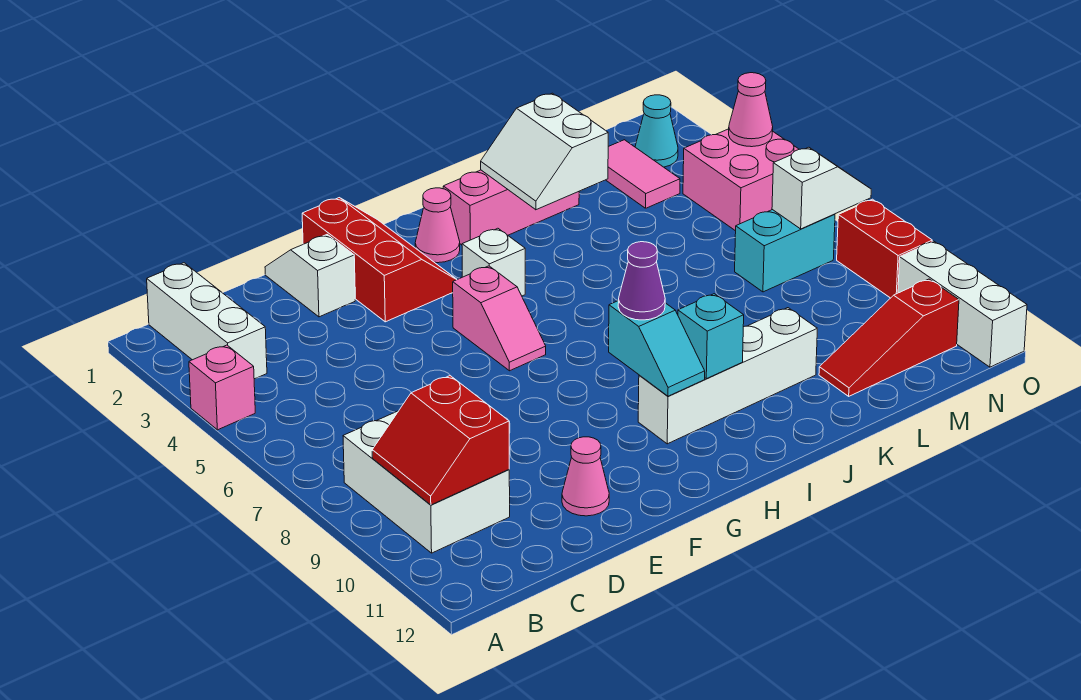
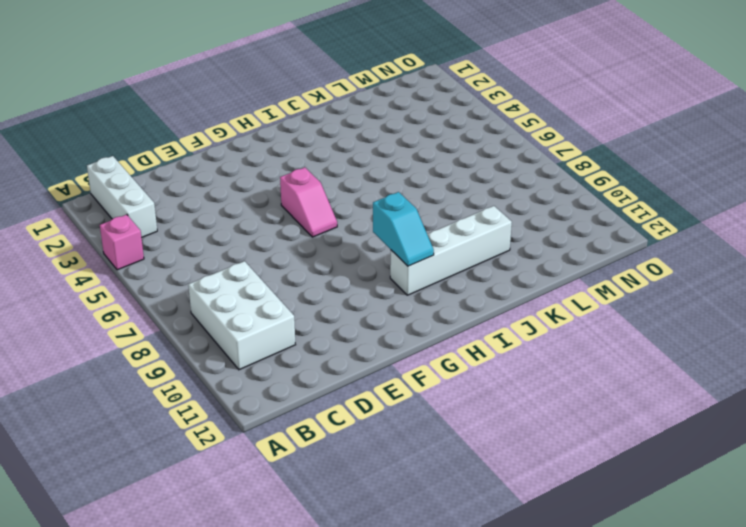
none -> white slope E1:E2 level 1 top 2
none -> pink cone E11 level 1
none -> red slope F1:G3 level 1 top F

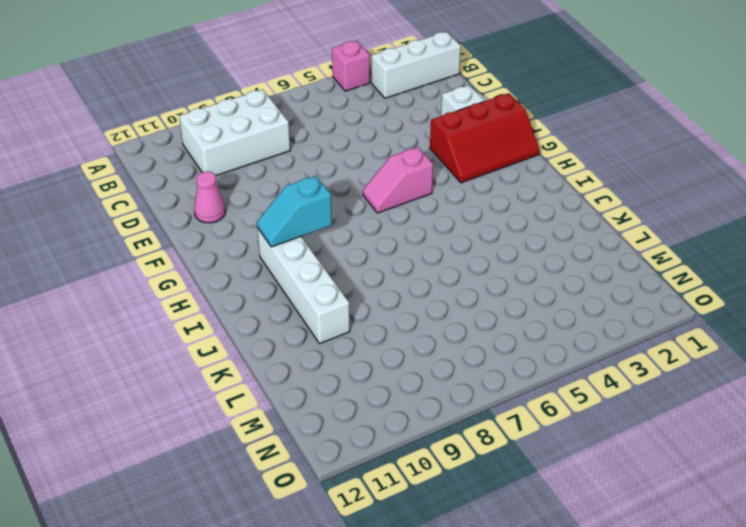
none -> pink cone H2 level 1
none -> white brick H4 level 1
none -> pink brick I2:K2 level 1

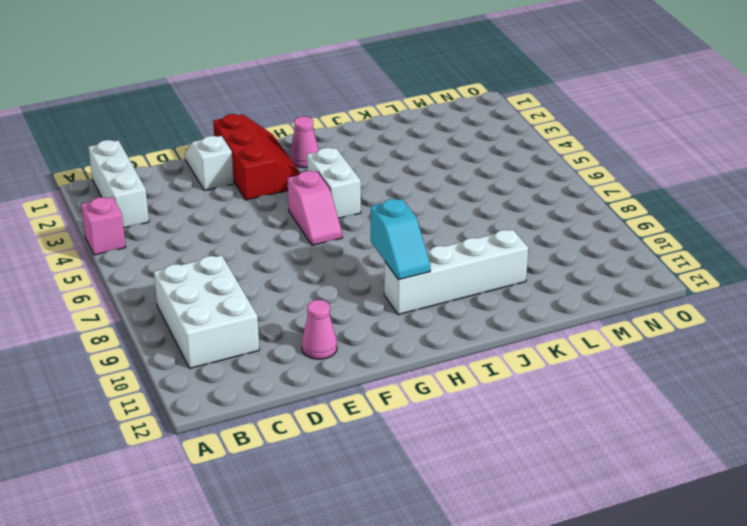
white brick H4:H5 level 1 -> white brick H4 level 1
none -> pink brick I2:K2 level 1
none -> red slope L11:N11 level 1 top N
none -> pink tile M2:M3 level 1

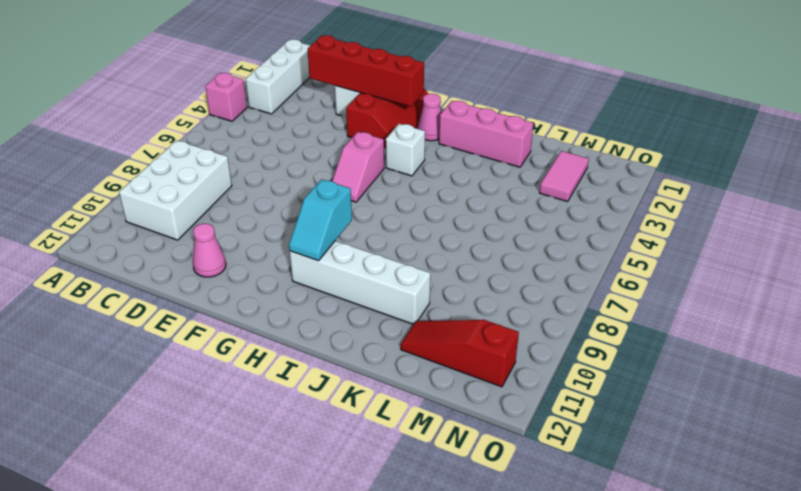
red brick D2:G2 level 2 -> none
none -> cyan brick M7:N7 level 1
none -> cyan cone N2 level 1
none -> pink brick N4:O5 level 1

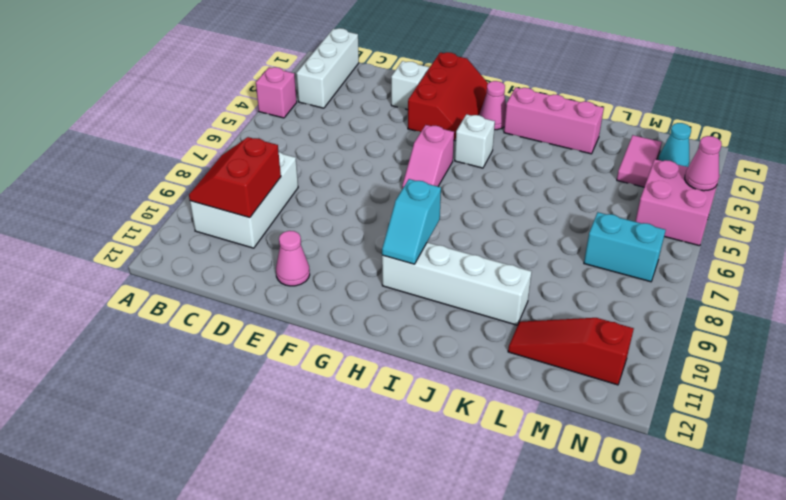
none -> red brick O8:O9 level 1
none -> white brick O10:O12 level 1
none -> cyan brick I10 level 2

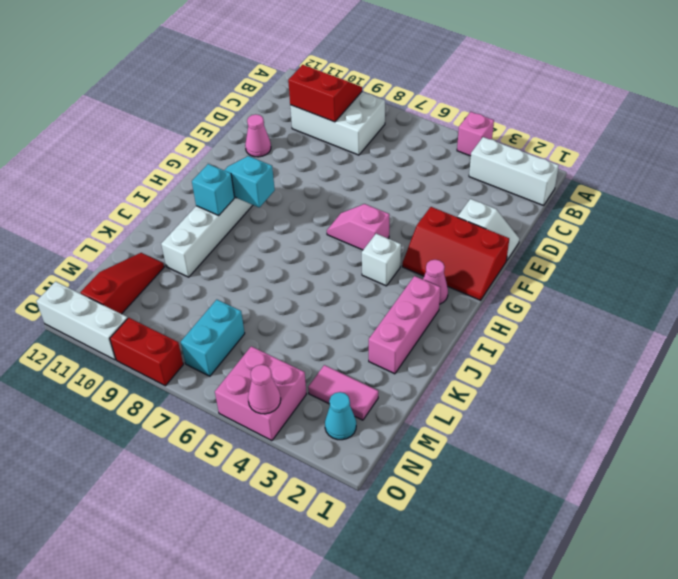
none -> white slope J2:K3 level 2 top K
none -> white slope N7:O7 level 2 top N
none -> purple cone H9 level 3

